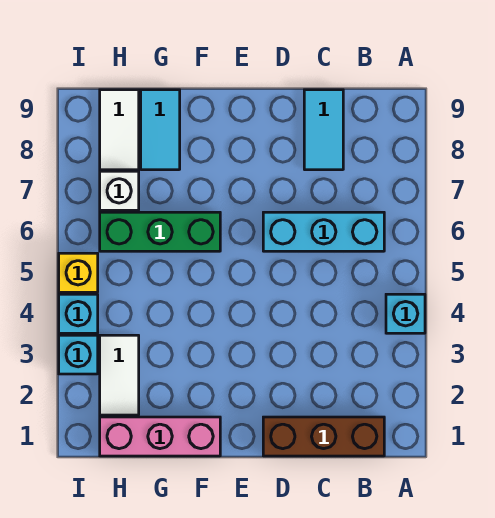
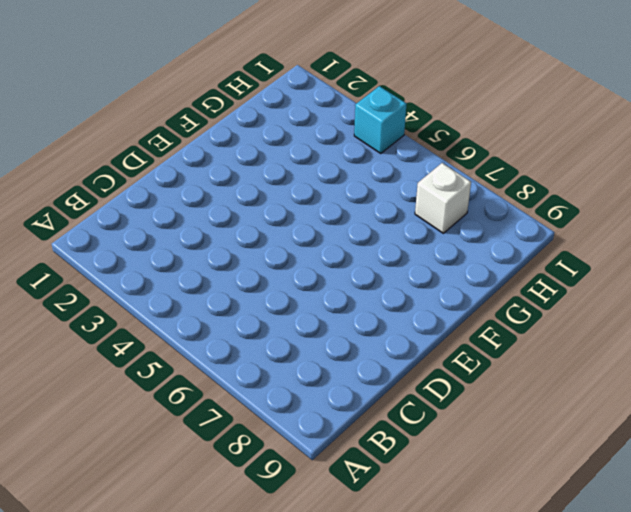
none -> cyan brick A4 level 1
none -> brown brick B1:D1 level 1
none -> cyan brick B6:D6 level 1

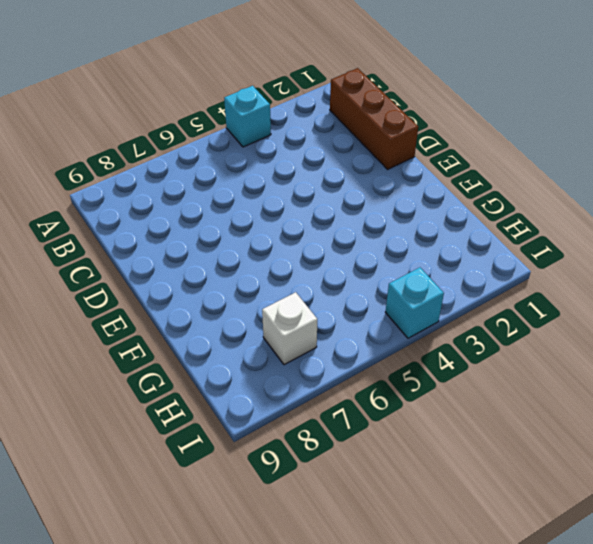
none -> cyan brick B6:D6 level 1
none -> cyan tile C8:C9 level 1
none -> pink brick F1:H1 level 1

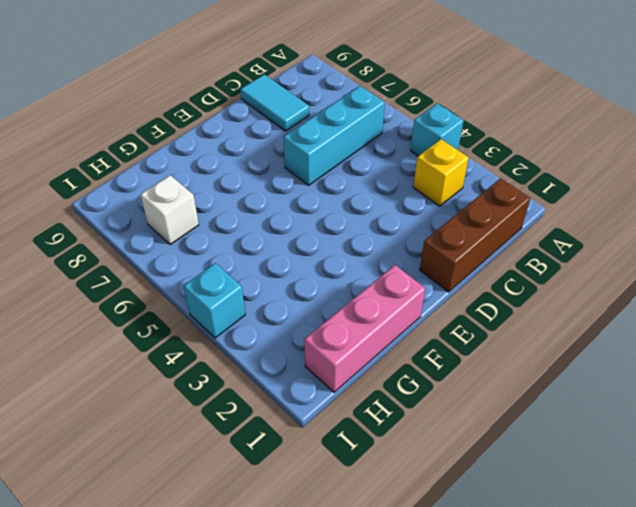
yellow brick B3 level 1 -> yellow brick I5 level 1
none -> green brick F6:H6 level 1
none -> cyan tile G8:G9 level 1
none -> white tile H2:H3 level 1

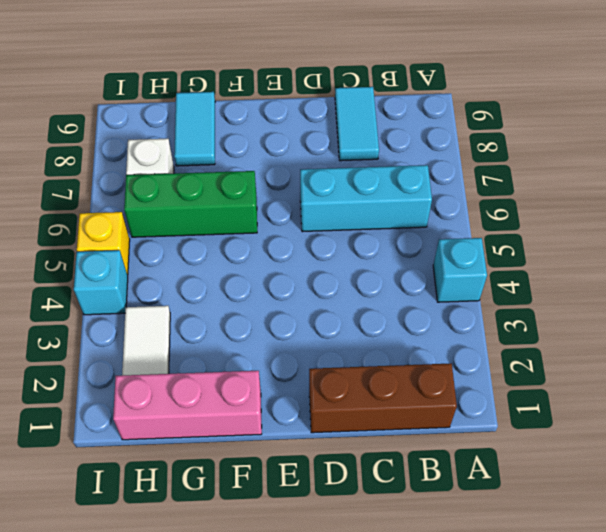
none -> white tile H8:H9 level 1
none -> cyan brick I3 level 1

